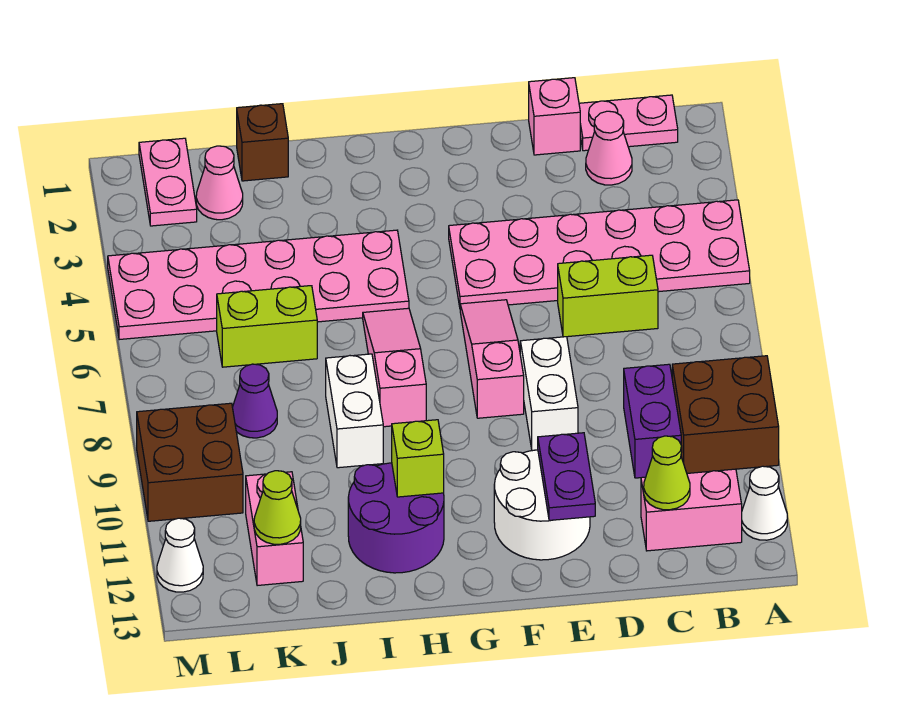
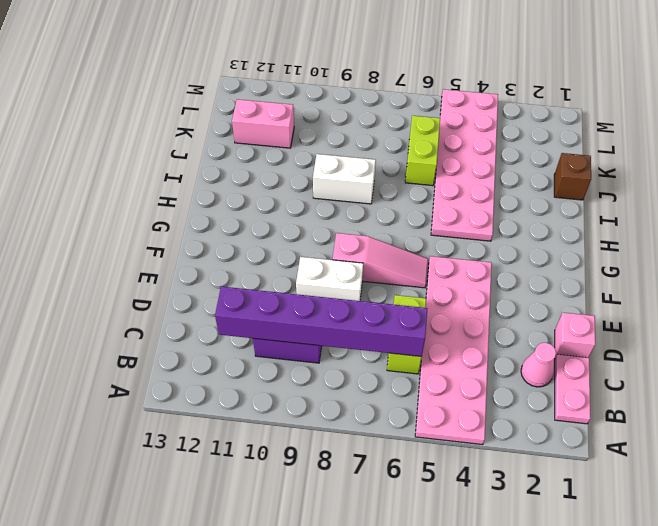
purple brick C6:C11 level 2 -> none
none -> brown brick A9:B10 level 1
none -> white cone A12 level 1
none -> pink brick B12:C12 level 1

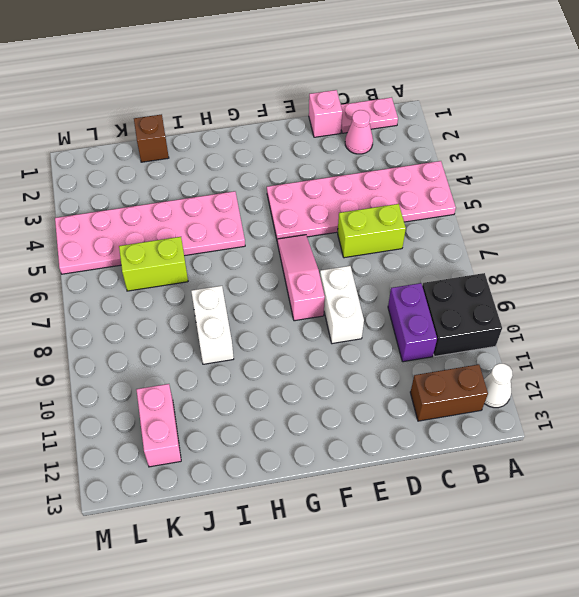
black brick A9:B10 level 1 -> brown brick A9:B10 level 1
brown brick B12:C12 level 1 -> pink brick B12:C12 level 1
none -> white round brick E11:F12 level 1
none -> pink slope H6:H8 level 1 top 8
none -> purple round brick H11:I12 level 1

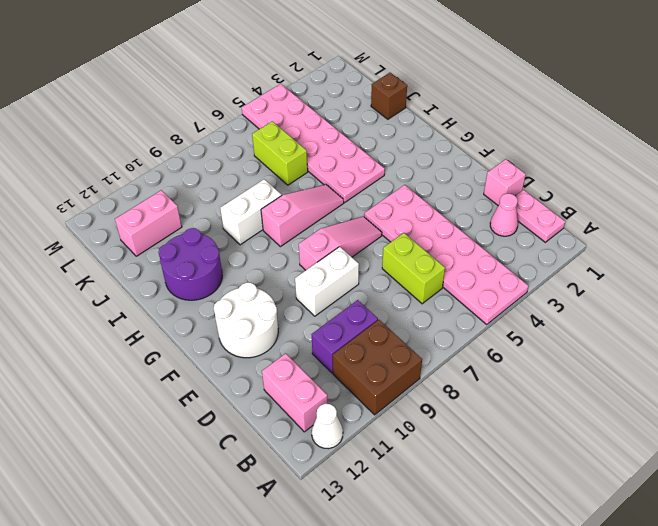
none -> pink cone K2 level 1
none -> purple cone K8 level 1
none -> pink plate L1:L2 level 1

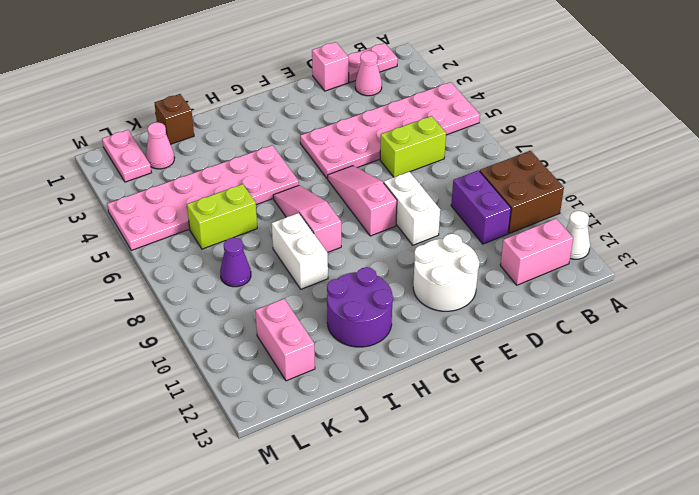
none -> brown brick L9:M10 level 1
none -> white cone M12 level 1
none -> lime cone C12 level 2

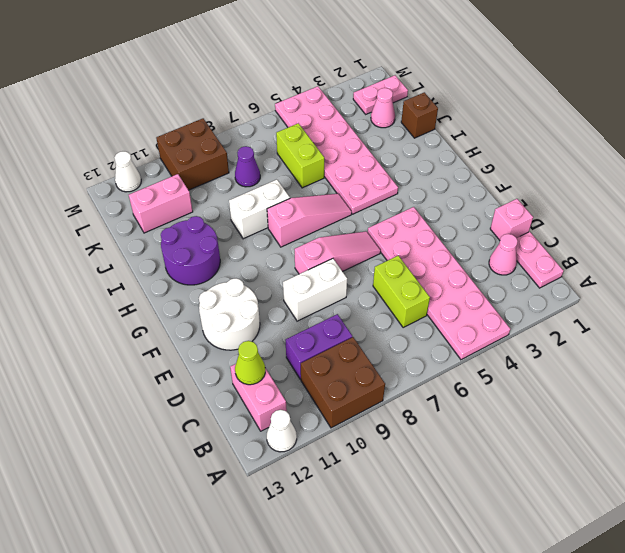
none -> purple plate E11:E12 level 2
none -> lime brick H11 level 2
none -> lime cone K12 level 2

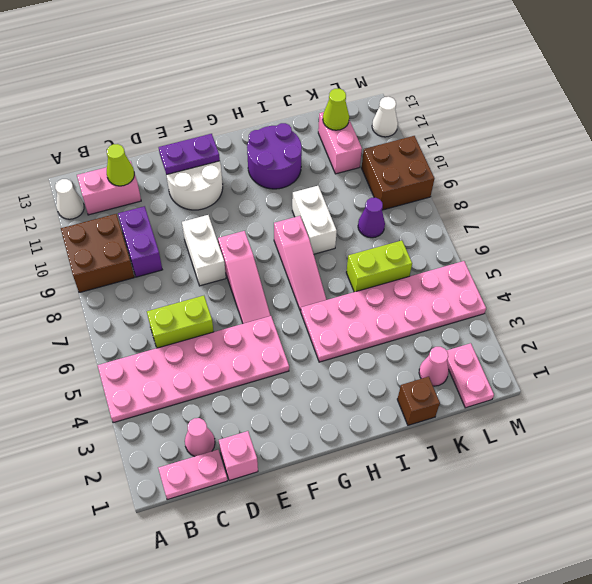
purple plate E12:F12 level 2 -> purple plate E11:E12 level 2
none -> lime brick H11 level 2

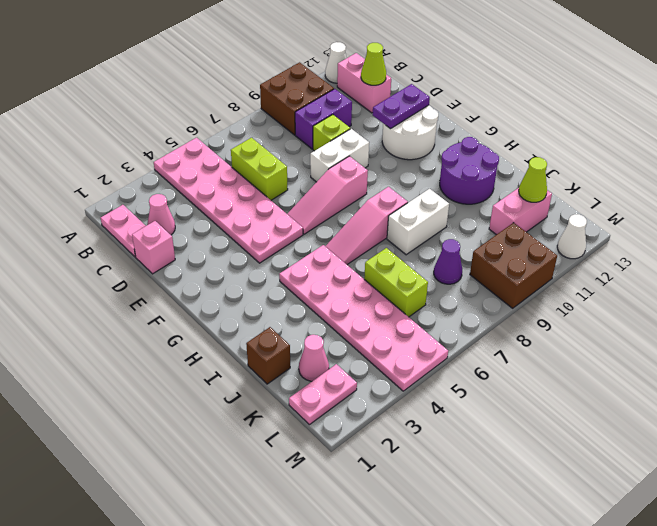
lime brick D9 level 1 -> lime brick H11 level 2

